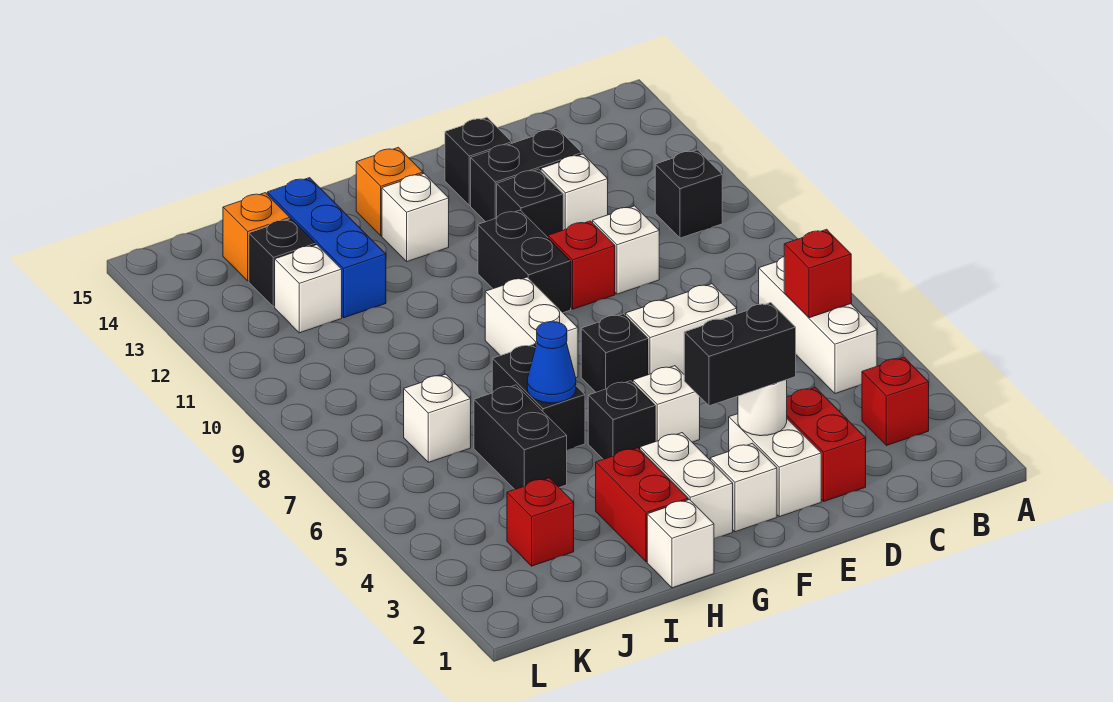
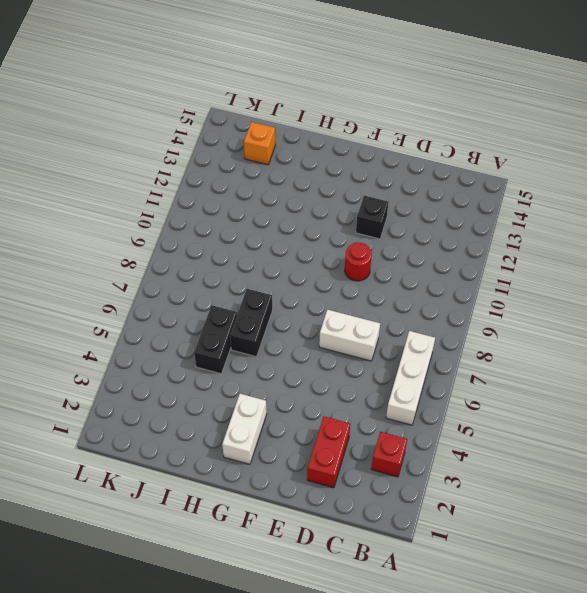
red round brick E10 level 1 -> red brick E10 level 1
none -> black brick B11 level 1
none -> white brick D10 level 1
none -> white brick D12 level 1
none -> black brick D13:E13 level 1

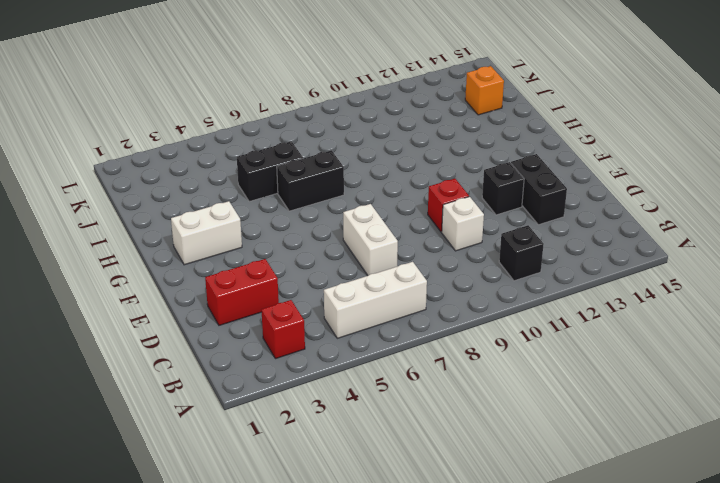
none -> white brick D12 level 1
none -> white brick E2:E3 level 1
none -> black brick E14 level 1
none -> white brick F2 level 1

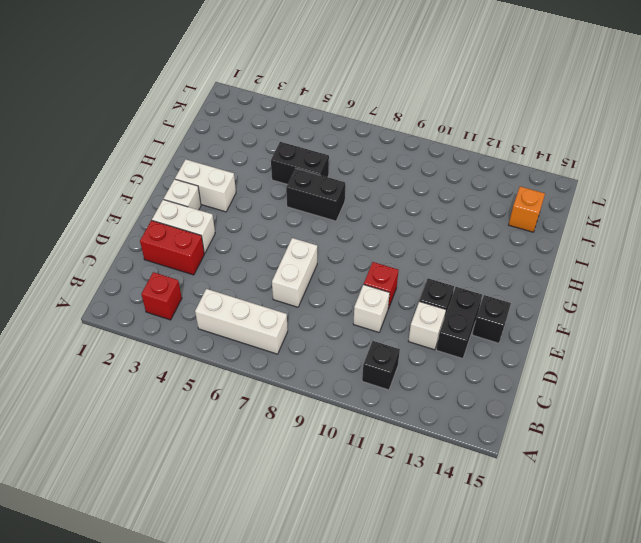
none -> white brick F5 level 1
none -> black brick F7 level 1
none -> black brick F10:F11 level 1
none -> black brick G5 level 1

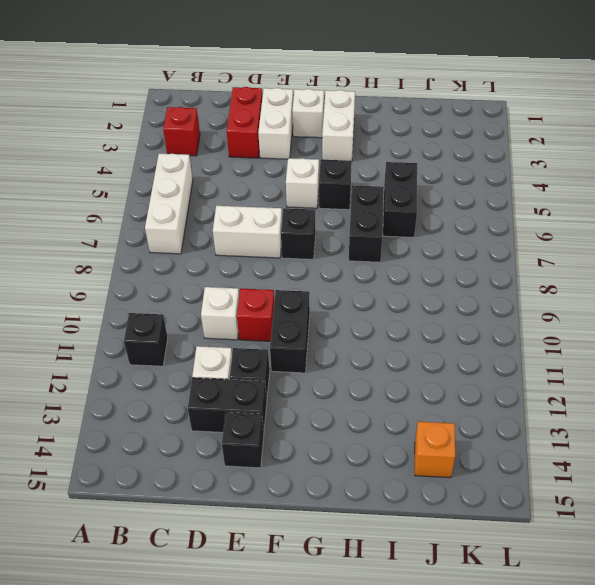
none -> white brick G8:G9 level 1
none -> white brick G13 level 1
none -> orange brick G14 level 1
none -> white brick H1 level 1

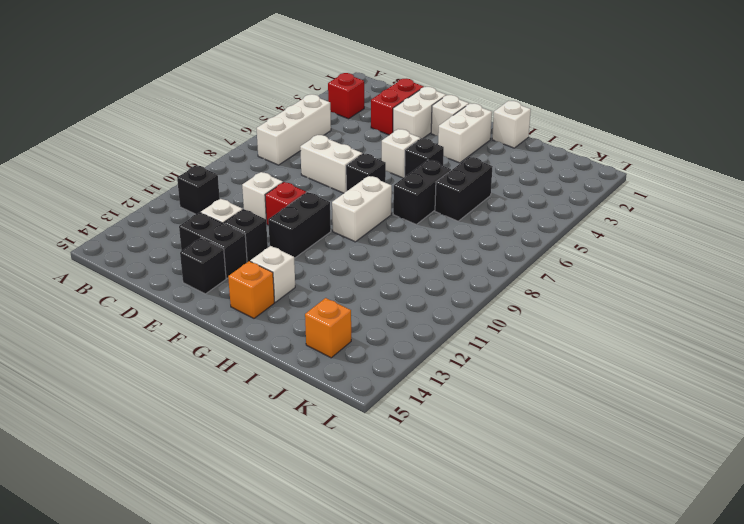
none -> red brick H2:H3 level 1
none -> blue brick I12:I14 level 1
none -> red brick J3 level 1
none -> white brick J7 level 1

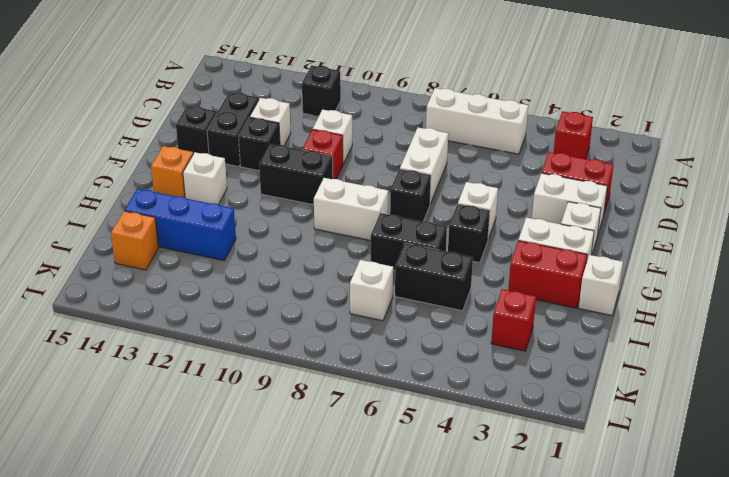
none -> white brick J12 level 1
none -> black brick J13 level 1
none -> red brick B6 level 2
none -> white round brick E3 level 2

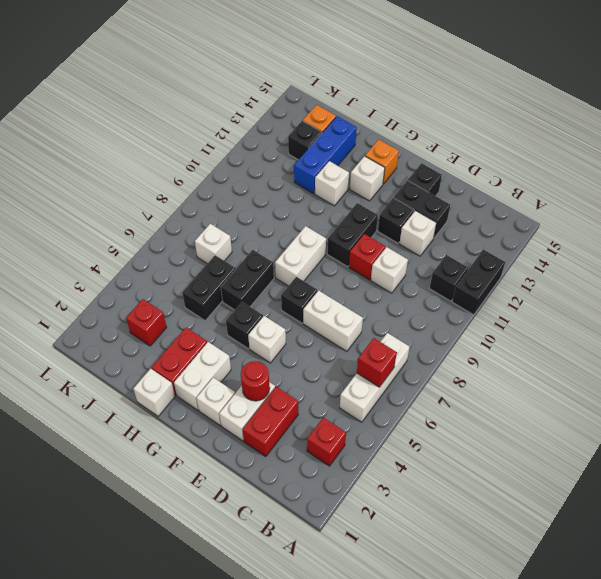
black brick A11:A12 level 1 -> black brick E3:F3 level 3
red round brick E3 level 2 -> white round brick E3 level 2
white brick H12 level 1 -> white brick J12 level 1
none -> blue cone H6 level 2

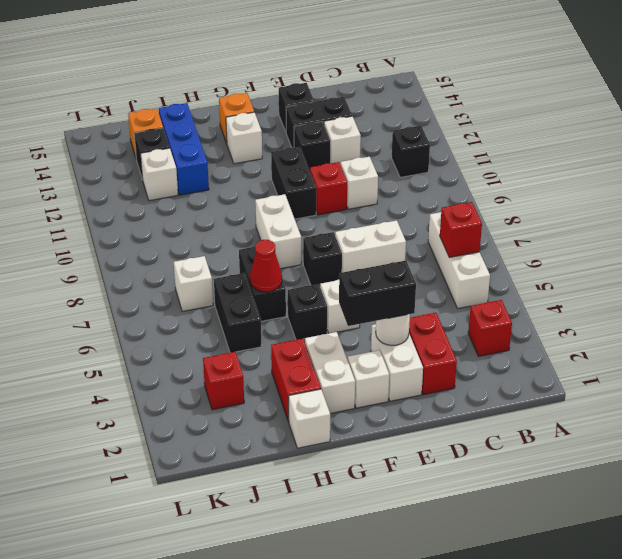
red cone H6 level 2 -> blue cone H6 level 2

